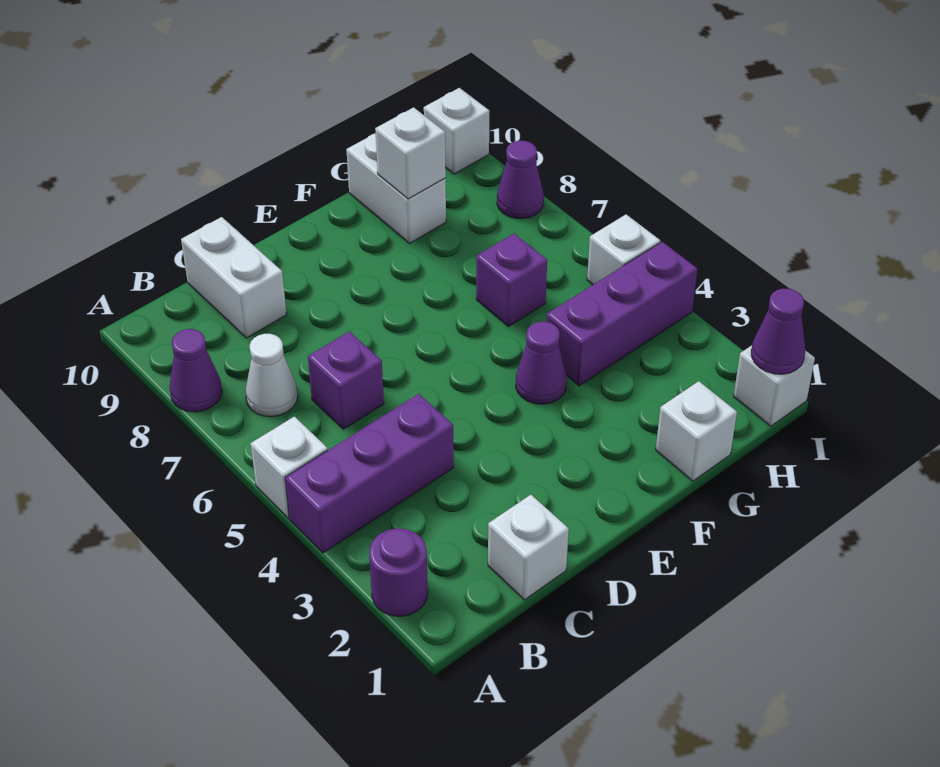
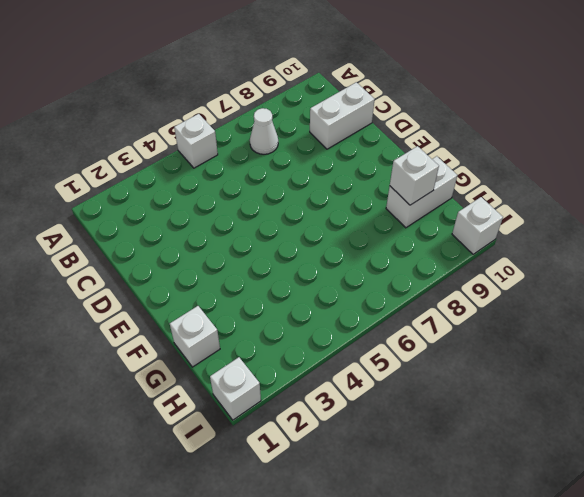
none -> purple round brick A2 level 1
none -> purple brick A4:C4 level 1
none -> purple cone A8 level 1

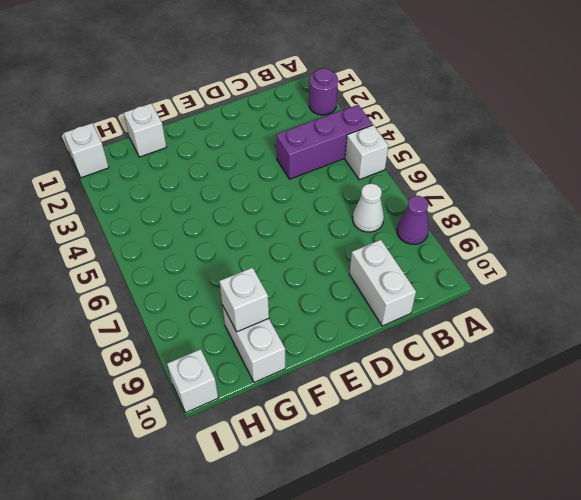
none -> white brick C1 level 1
none -> purple brick C6 level 1
none -> purple cone F4 level 1

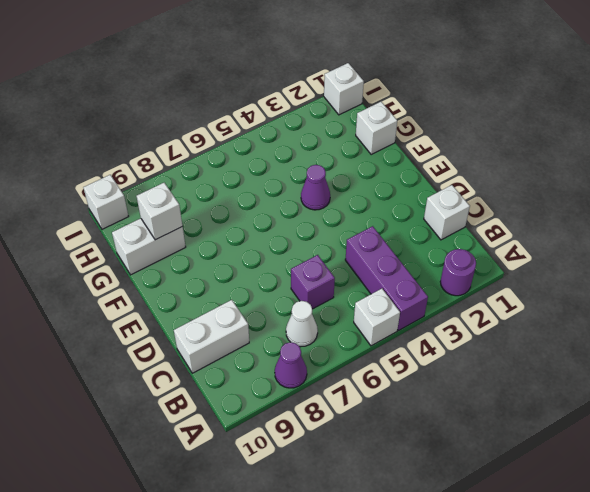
none -> purple brick G4:I4 level 1
none -> purple brick G6 level 1
none -> white brick I5 level 1

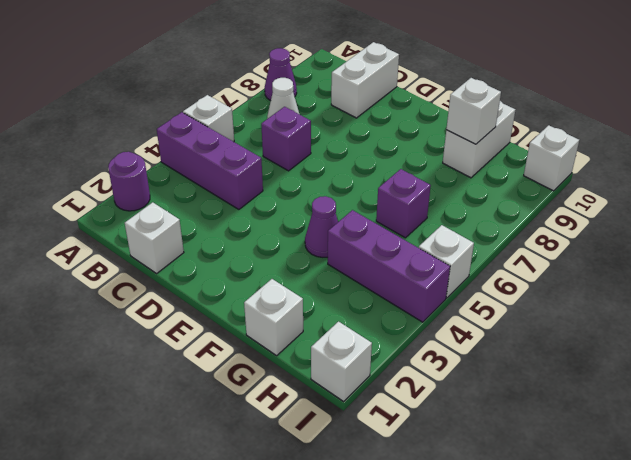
none -> purple cone I8 level 1
none -> purple cone I1 level 2

